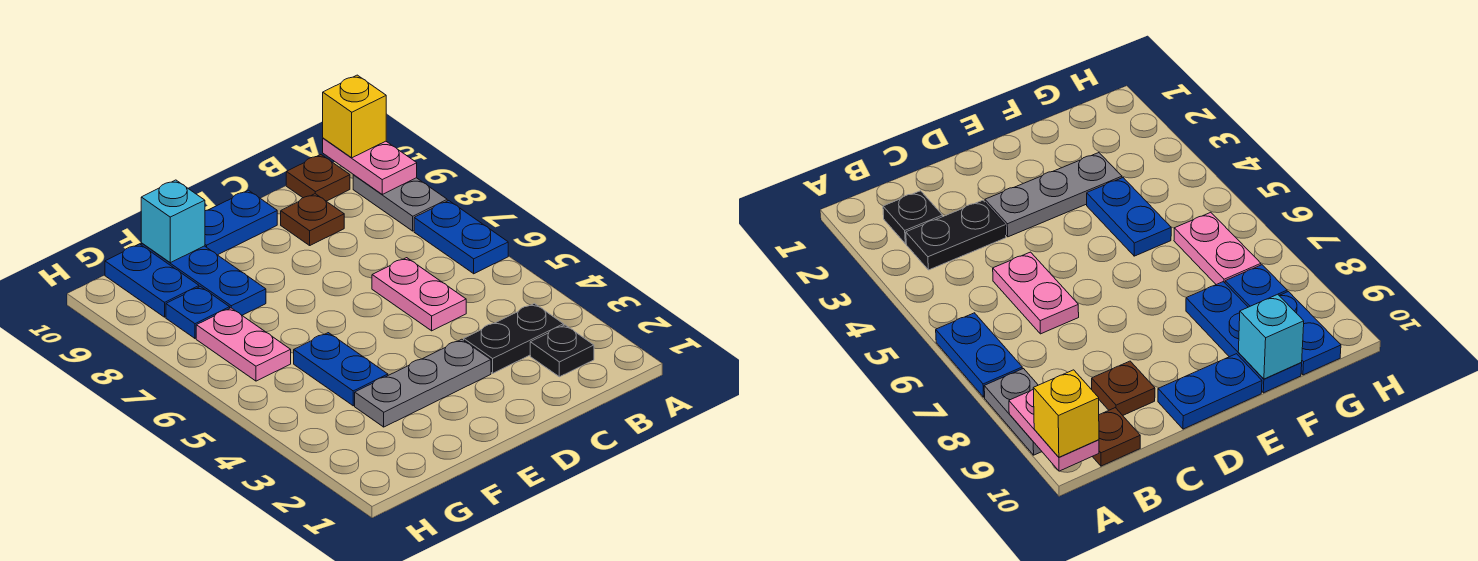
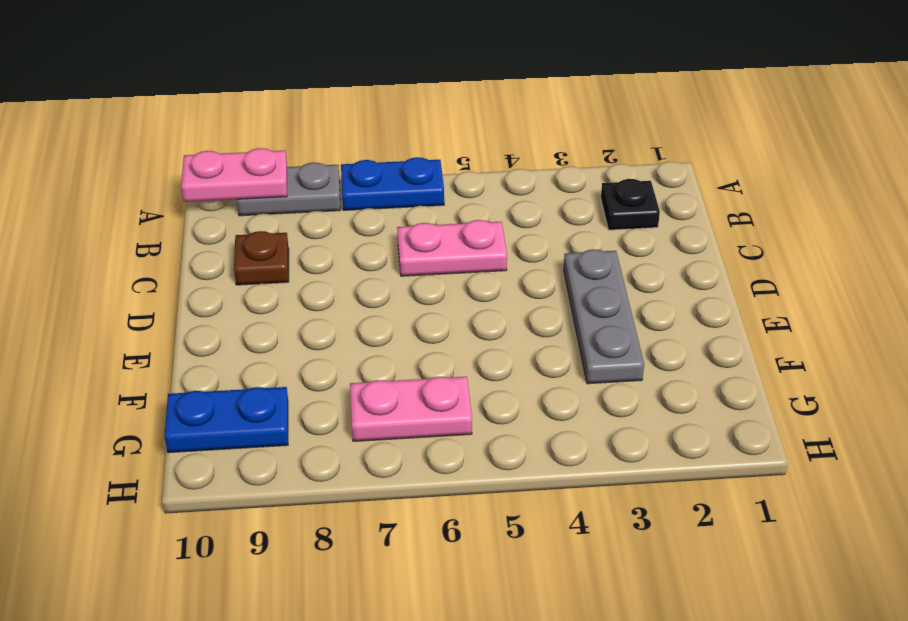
none -> black plate B3:C3 level 1
none -> brown plate B10 level 1
none -> blue plate D10:E10 level 1

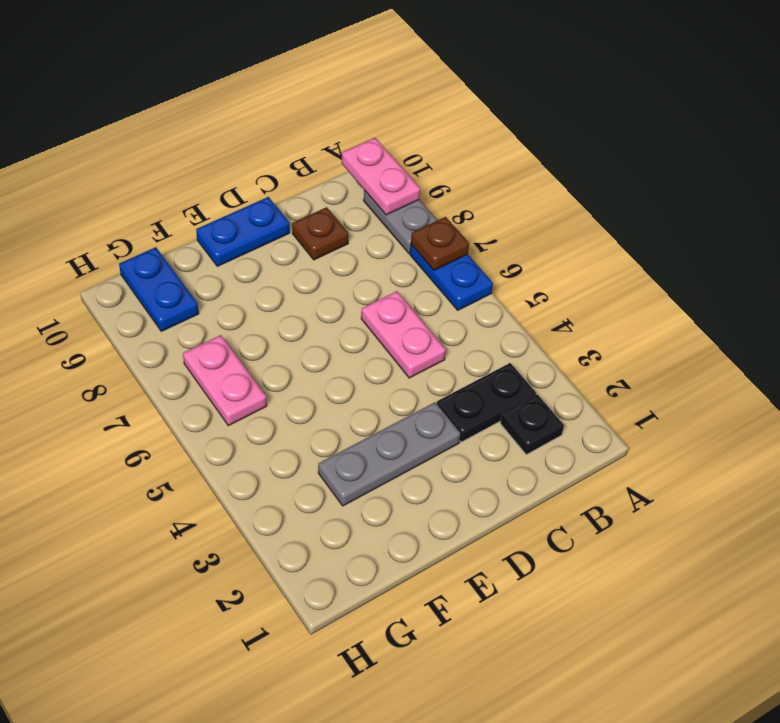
brown plate A7 level 2 -> brown plate B10 level 1
none -> blue plate F4:F5 level 1
none -> blue plate F8:F10 level 1
none -> blue plate G8 level 1

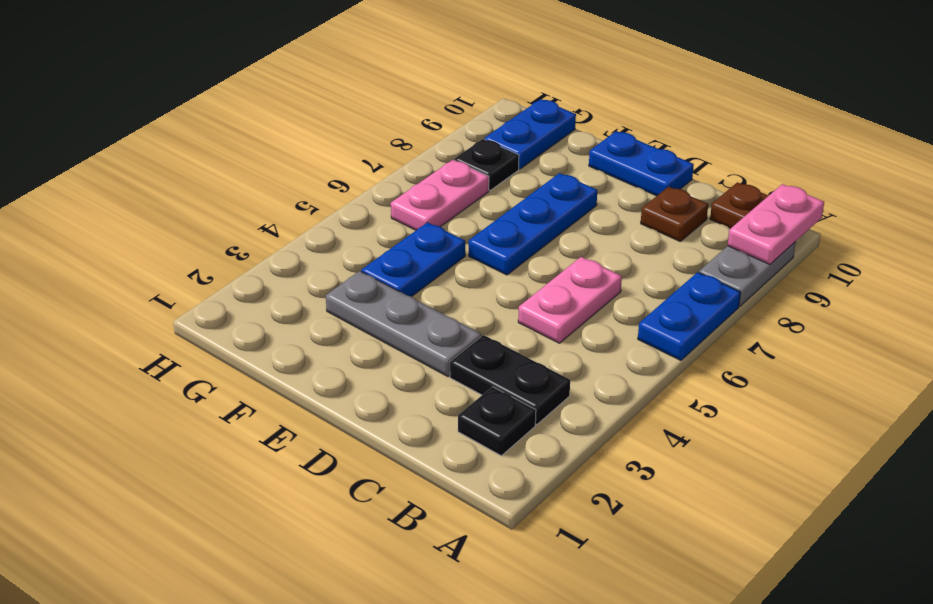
blue plate E6:E8 level 1 -> blue plate F8:F10 level 1
black plate G8 level 1 -> blue plate G8 level 1
none -> cyan brick F10 level 2
none -> yellow brick A10 level 3

